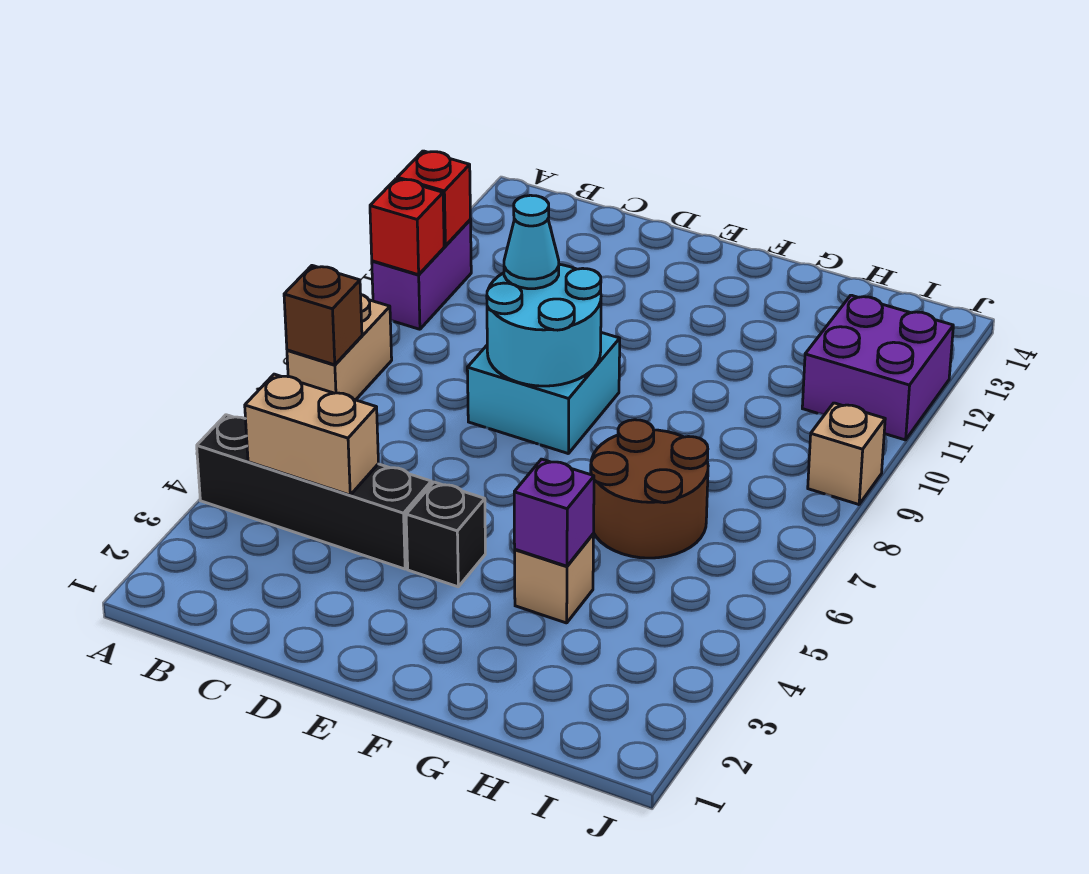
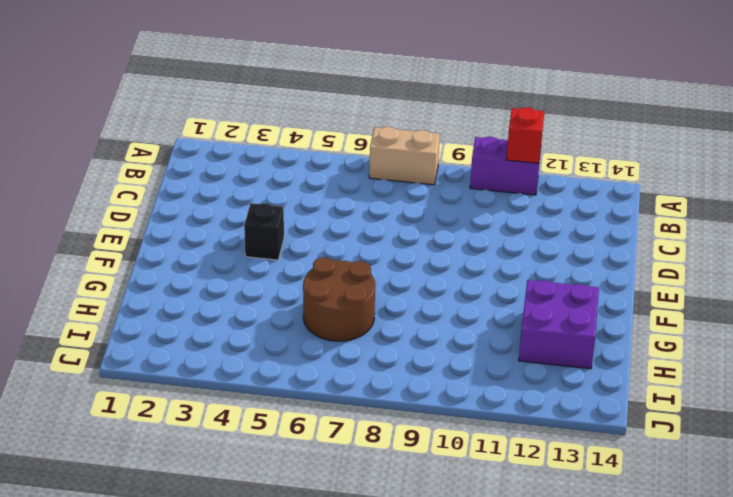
purple brick G12:H13 level 1 -> purple brick I11:J12 level 1
none -> black brick A4:D4 level 1
none -> cyan brick D8:E9 level 1
none -> tan brick G4 level 1

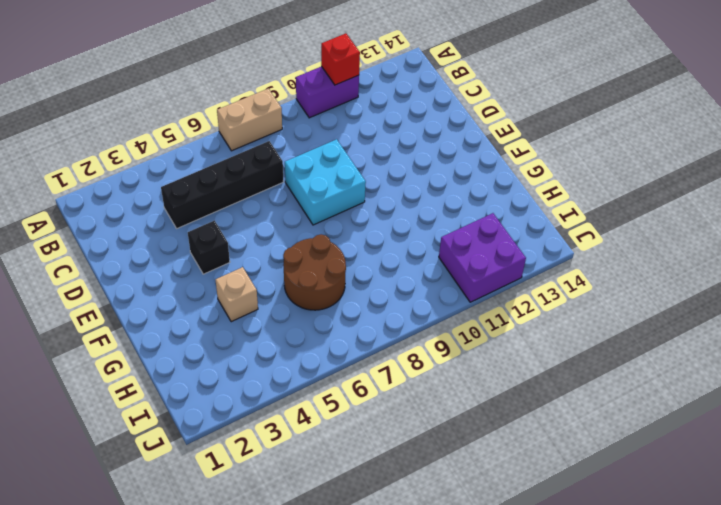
black brick C4:C7 level 1 -> black brick A4:D4 level 1
none -> tan brick J9 level 1
none -> brown brick A7 level 2
none -> red brick A10 level 2

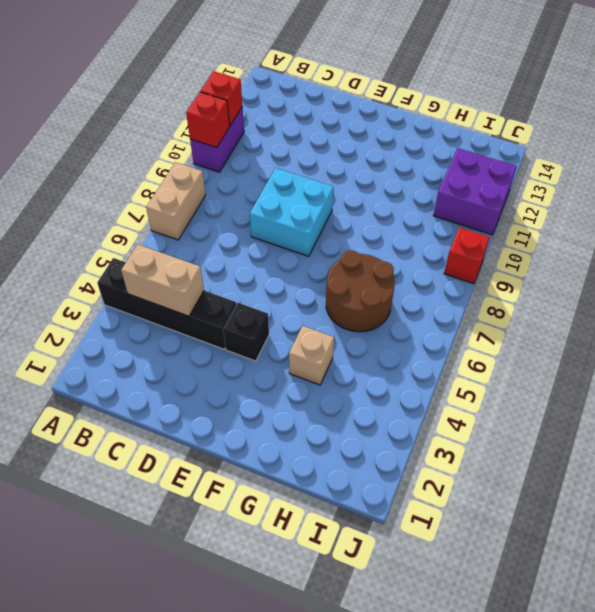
red brick J9 level 1 -> tan brick J9 level 1
none -> brown brick A7 level 2
none -> cyan round brick D8:E9 level 2
none -> purple brick G4 level 2

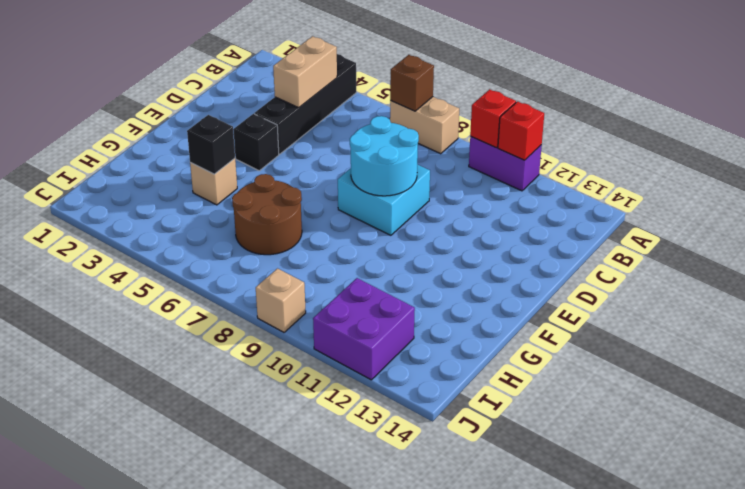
black brick G4 level 2 -> purple brick G4 level 2
none -> cyan cone D9 level 3

